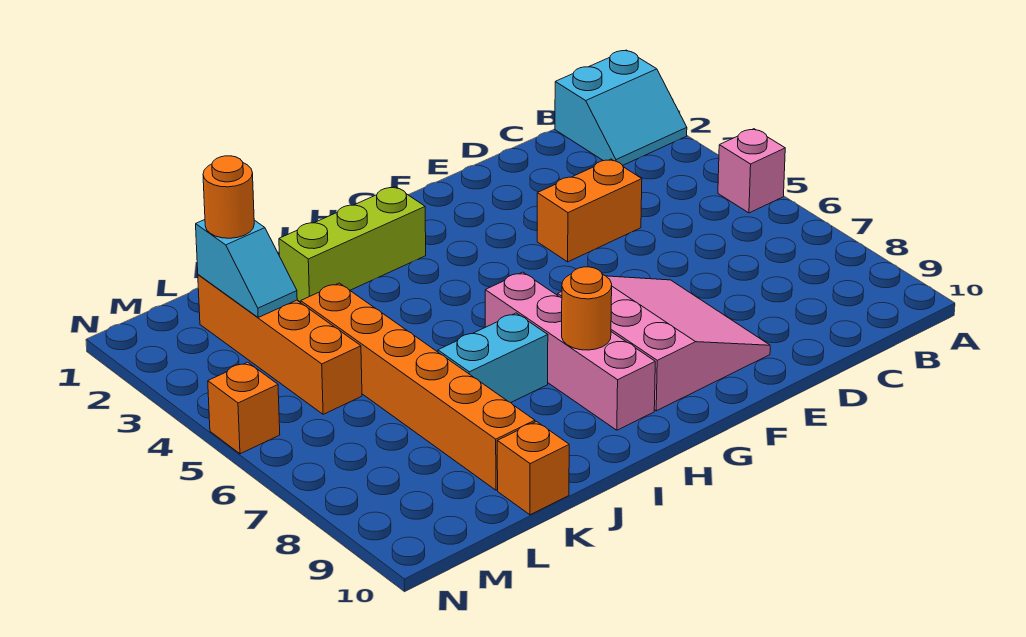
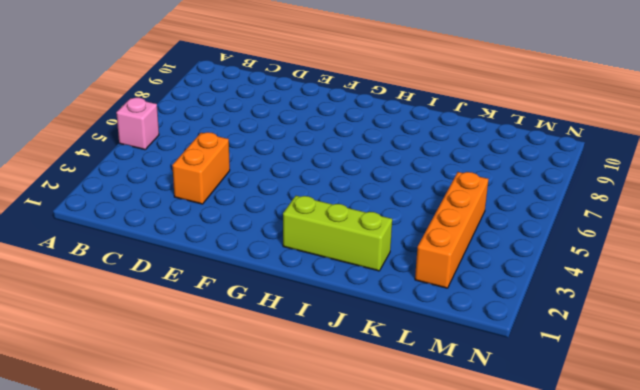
orange brick D3:D4 level 1 -> orange brick D4:E4 level 1
none -> cyan slope A1:B2 level 1 top 1
none -> pink slope E7:G9 level 1 top G
none -> pink brick H6:H9 level 1

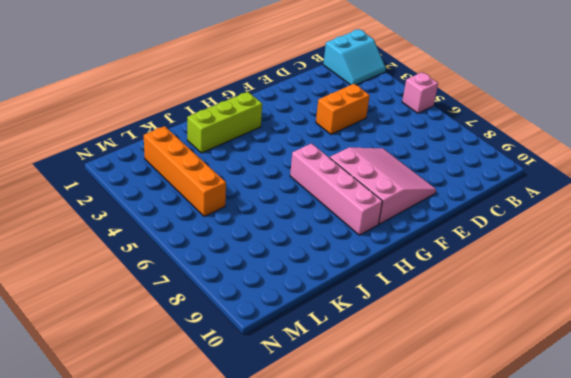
none -> cyan brick I7:J7 level 1
none -> orange brick K4:K9 level 1
none -> orange brick K10 level 1

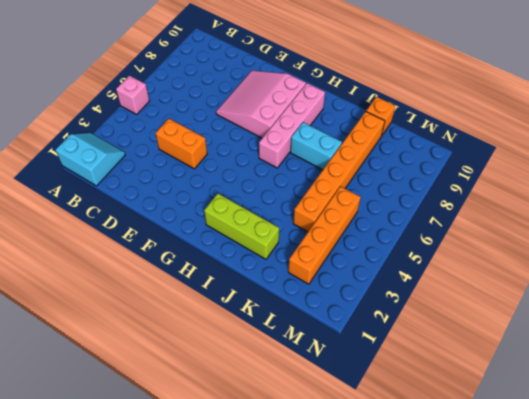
none -> orange brick N5 level 1
none -> orange round brick H8 level 2
none -> cyan slope L2:L3 level 2 top 2

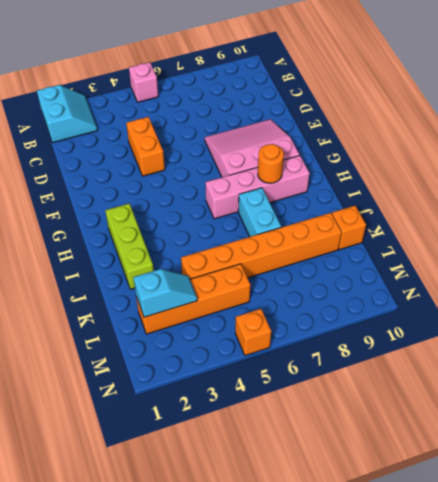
none -> orange round brick L2 level 3

